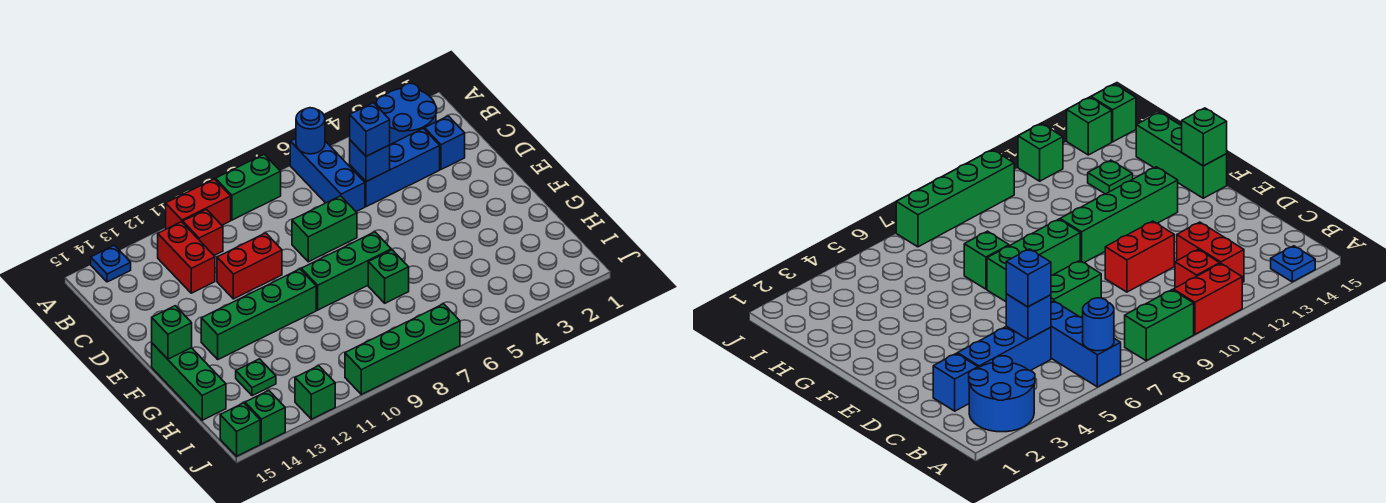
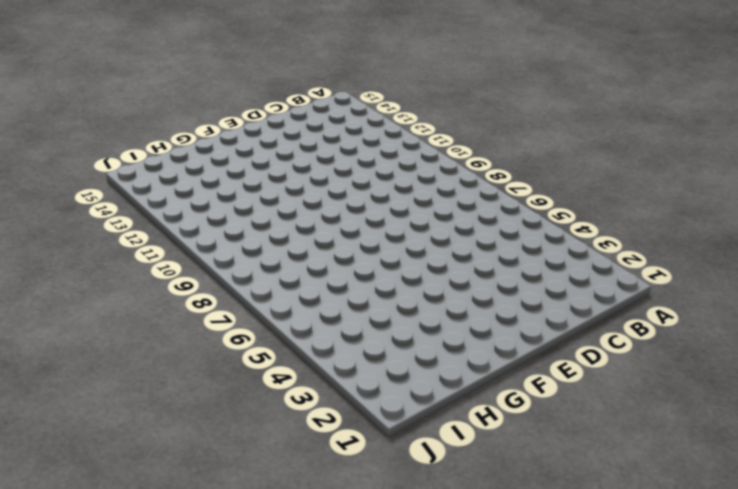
none -> blue round brick A2:B3 level 1
none -> blue brick A6:C6 level 1
none -> green brick A8:A9 level 1

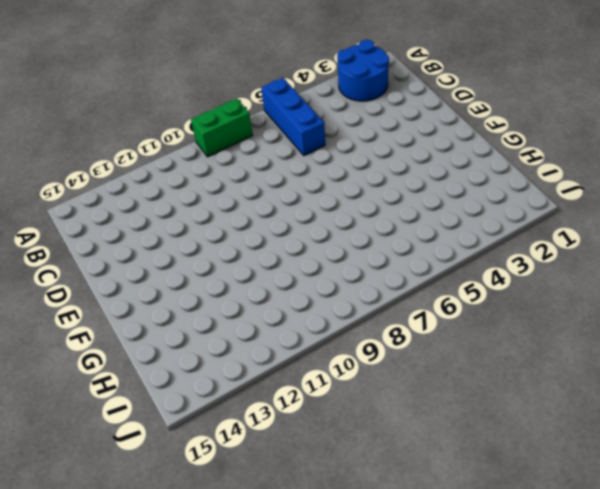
none -> red brick A10:A11 level 1
none -> blue plate A14 level 1
none -> red brick B11 level 1

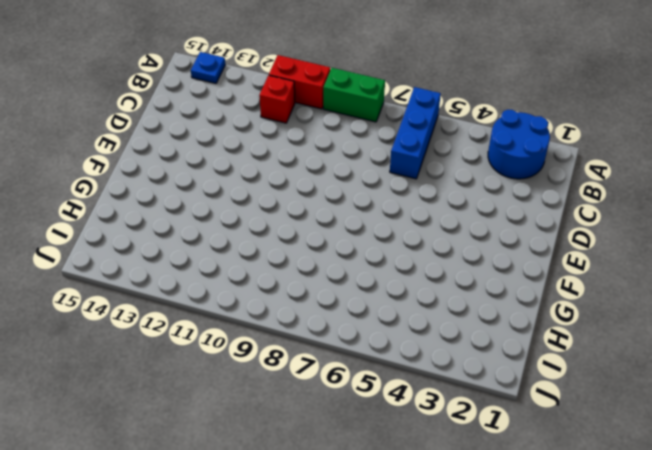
none -> red brick B12:C12 level 1
none -> blue brick C2 level 1
none -> blue brick C3:C5 level 1

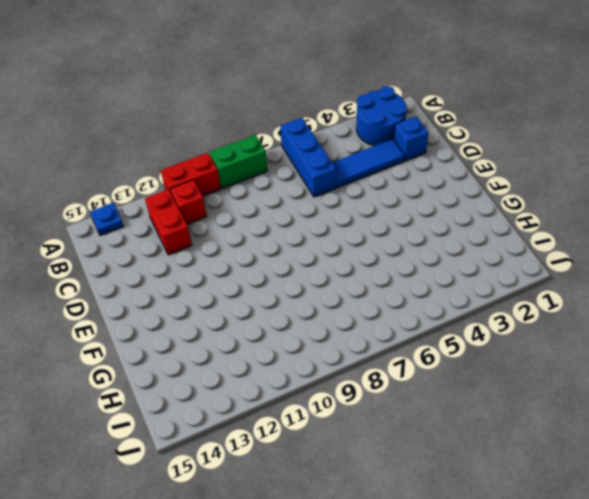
blue tile C3:C5 level 1 -> blue brick C3:C5 level 1
none -> green brick D7:D8 level 1
none -> red brick D10:D11 level 1
none -> green brick F7:F9 level 1

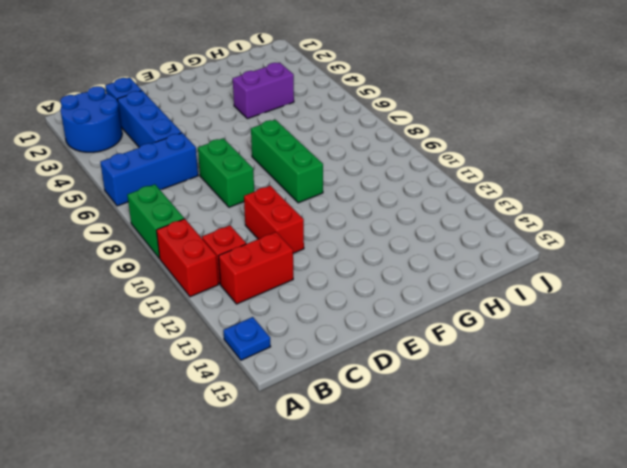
purple brick G4:H4 level 1 -> none
none -> green brick F10:F13 level 1
none -> green brick F15:H15 level 1
none -> green brick G7 level 1

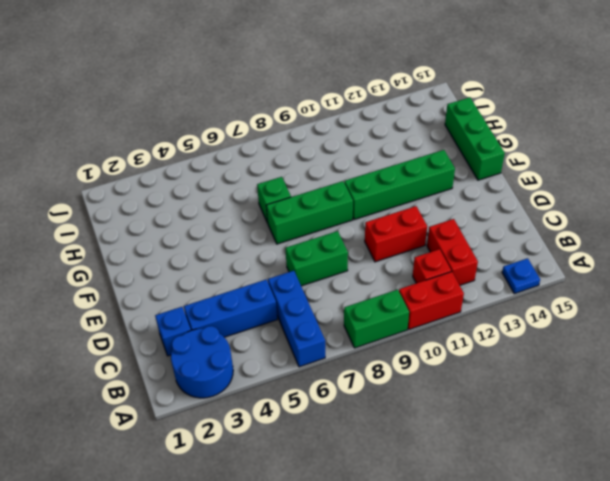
none -> green plate H13 level 1
none -> green brick J7:J10 level 1
none -> green brick J12 level 1

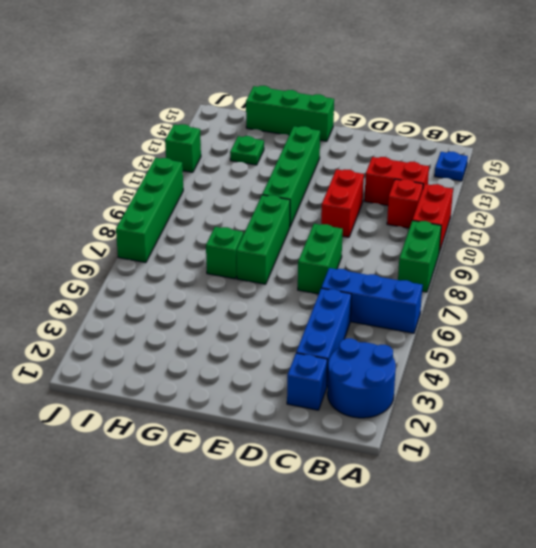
none -> green brick J14 level 1
none -> green brick J15 level 1
none -> blue round brick A6 level 2

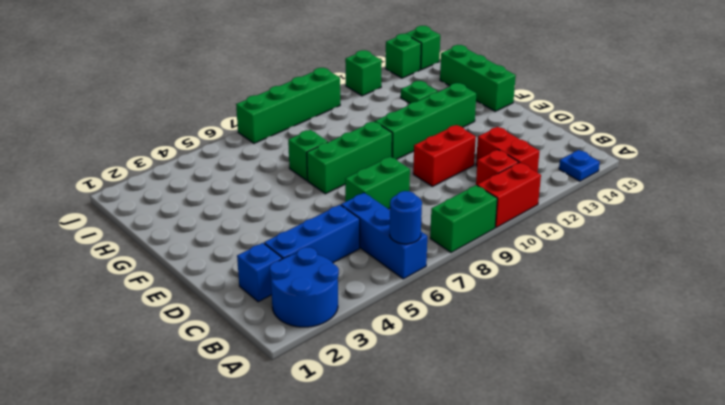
none -> blue brick C5 level 2
none -> green brick F15 level 2
none -> blue brick C5 level 3

